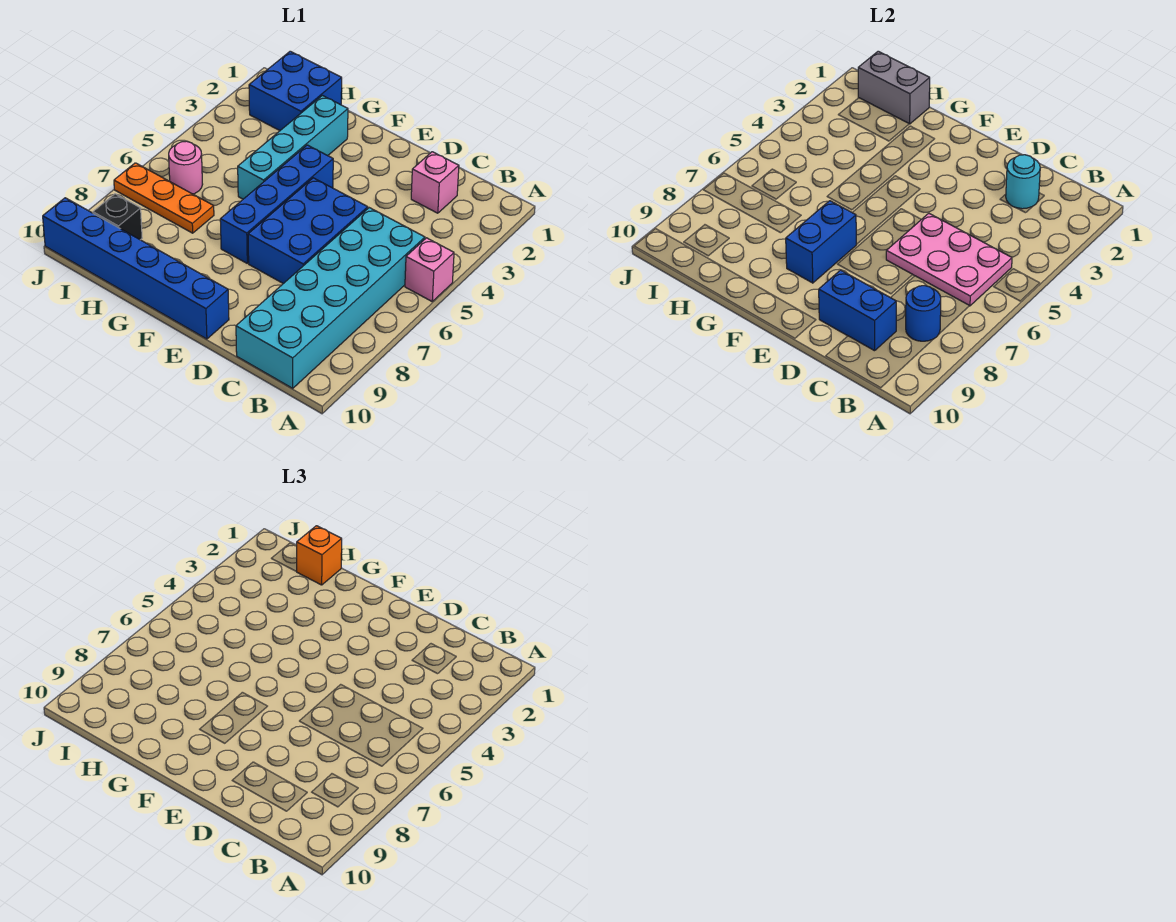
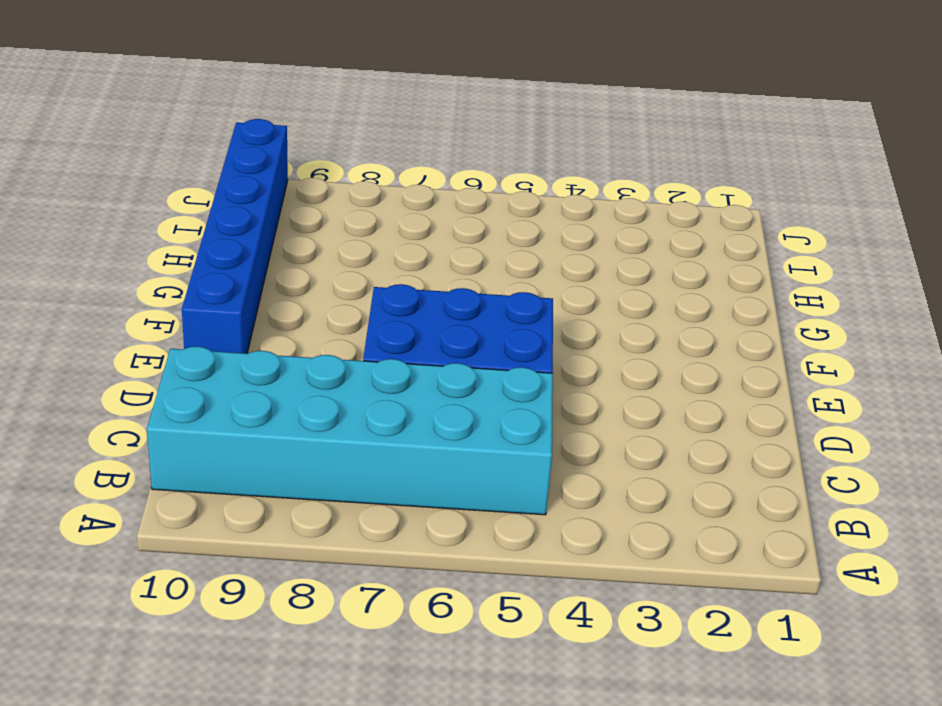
none -> pink brick A5 level 1
none -> pink brick C2 level 1
none -> blue brick F4:F7 level 1

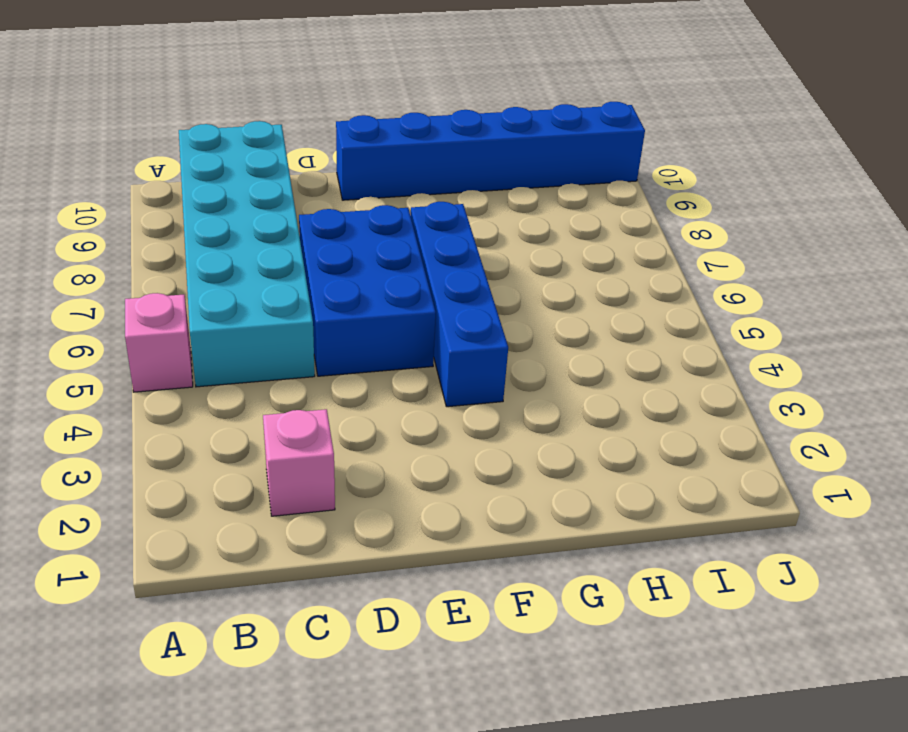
none -> cyan brick G2:G5 level 1
none -> blue brick H1:I2 level 1
none -> orange plate H7:J7 level 1

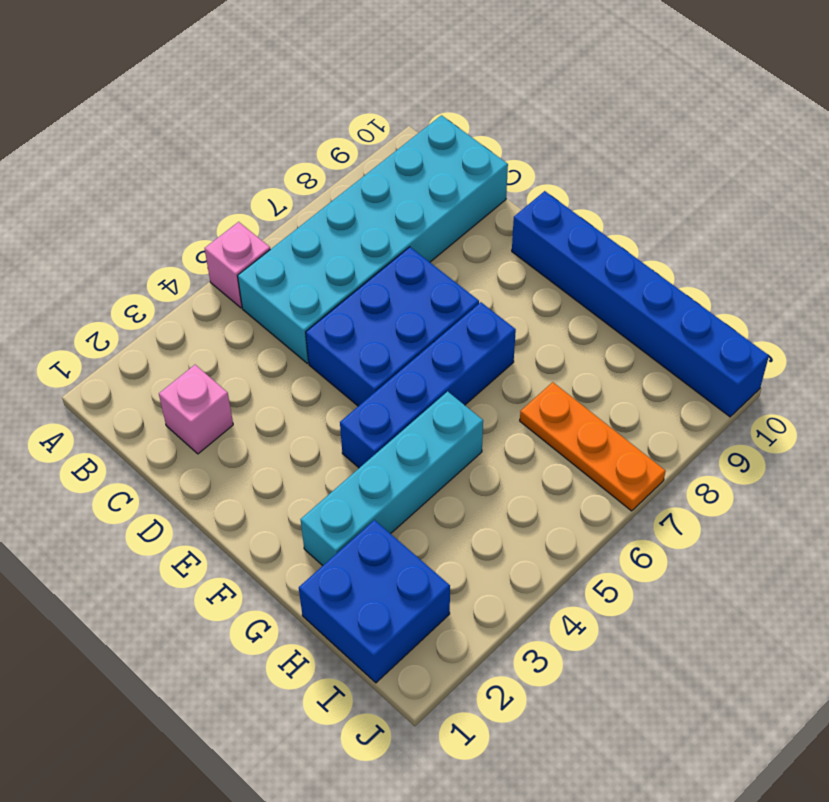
none -> pink round brick I6 level 1
none -> black brick I9 level 1
none -> pink plate B5:D6 level 2

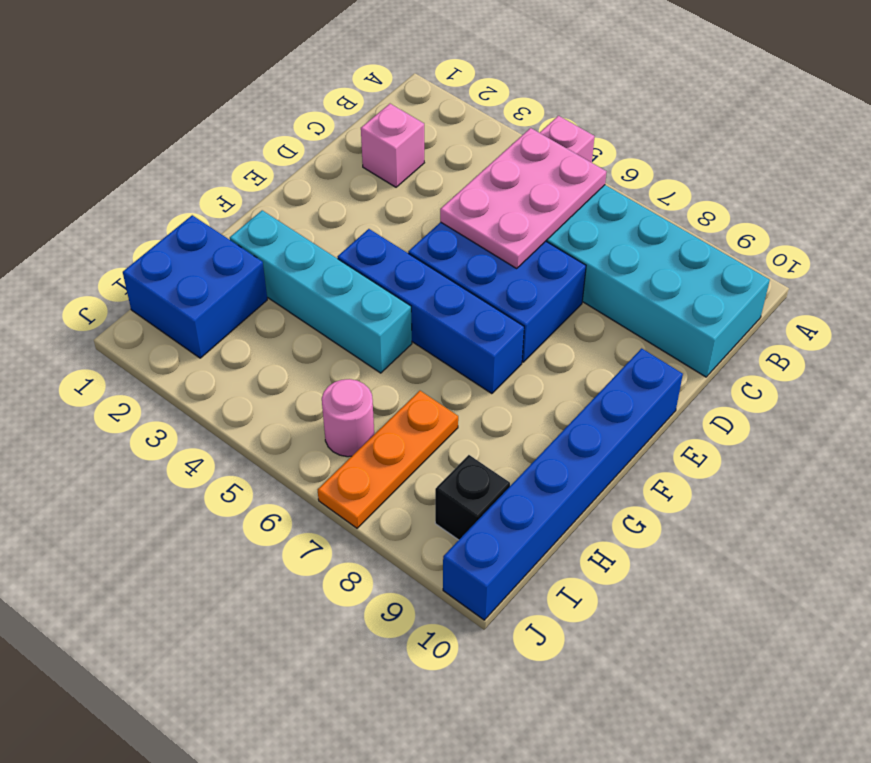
none -> blue round brick B8 level 2
none -> cyan round brick C2 level 2
none -> blue brick C9:D9 level 2

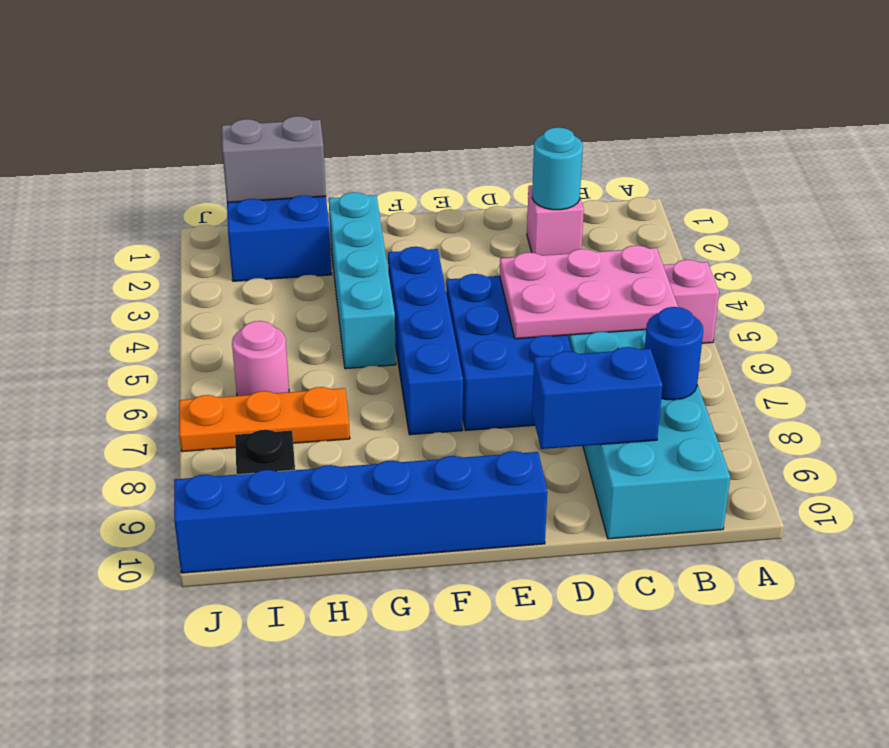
none -> blue brick F7:F8 level 2
none -> orange brick H1 level 3

